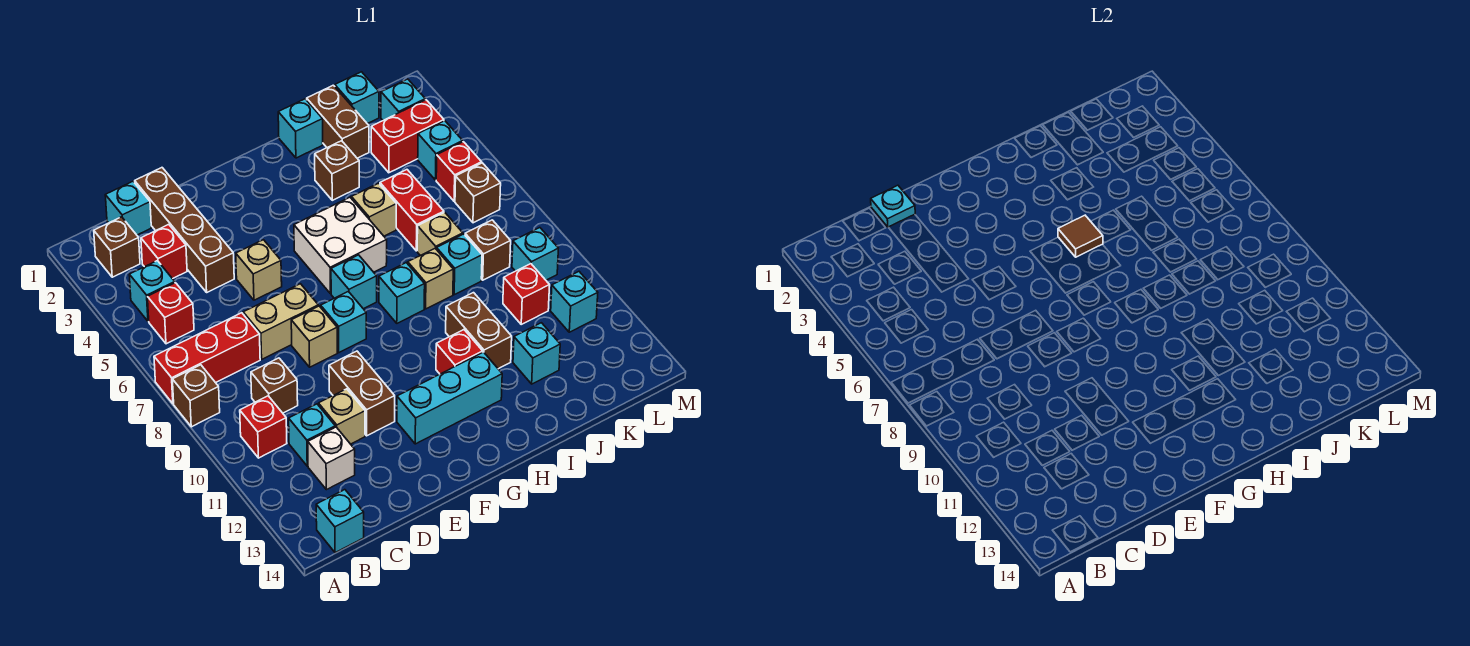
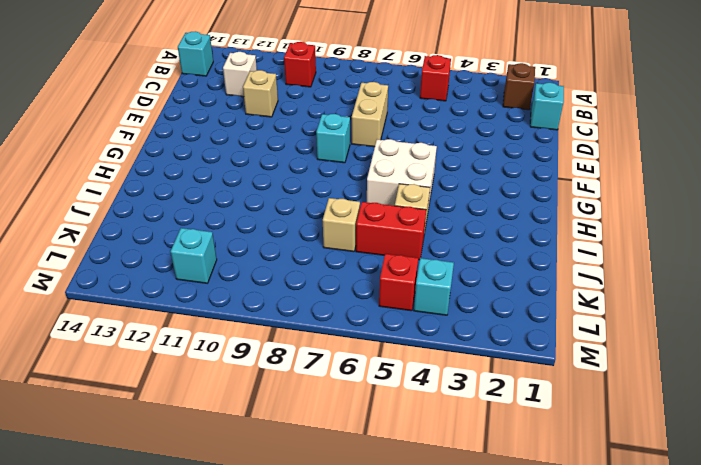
none -> red brick A7:C7 level 1
none -> brown brick A8 level 1
none -> cyan brick B4 level 1
none -> red brick C3 level 1

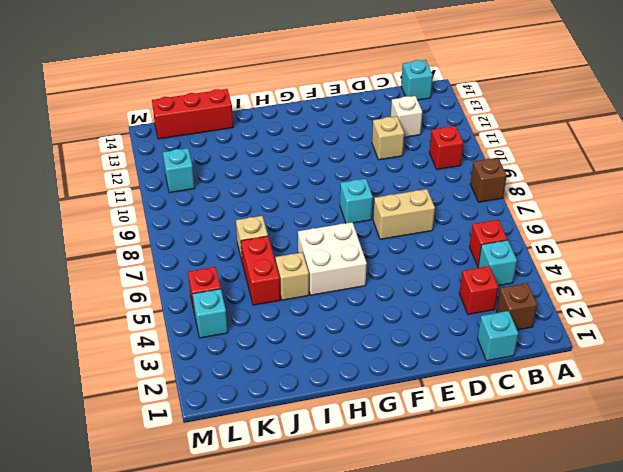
red brick J14:L14 level 1 -> red brick A7:C7 level 1
none -> brown brick C9 level 1
none -> cyan brick C11 level 1
none -> brown brick D1:D4 level 1
none -> tan brick E5 level 1

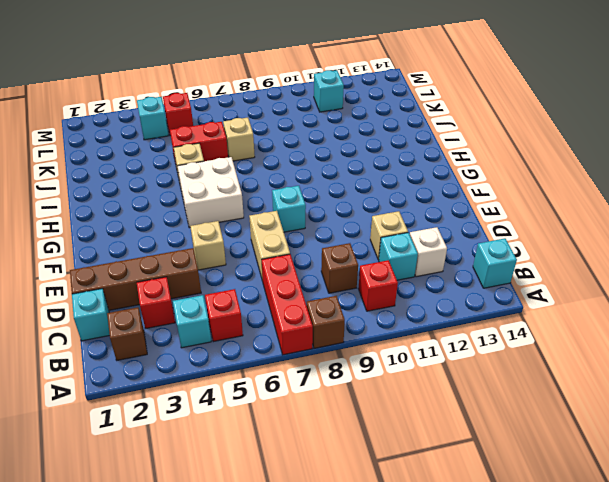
none -> tan brick E8 level 1
none -> brown brick E10:E11 level 1
none -> cyan brick F12:H12 level 1
none -> cyan brick G7 level 1

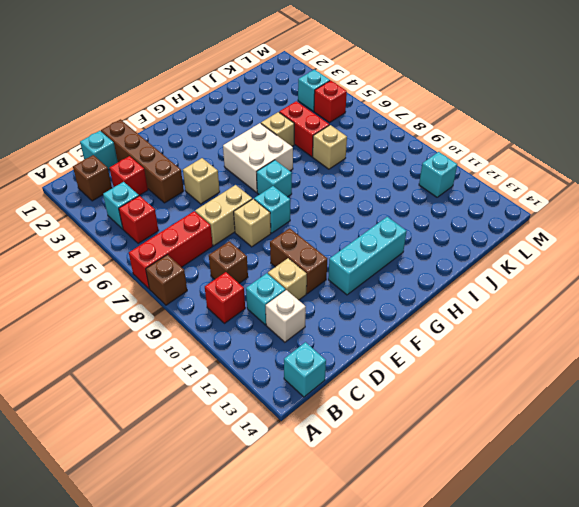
none -> cyan brick H8 level 1
none -> red brick H11 level 1
none -> cyan brick I1 level 1
none -> brown brick I3 level 1

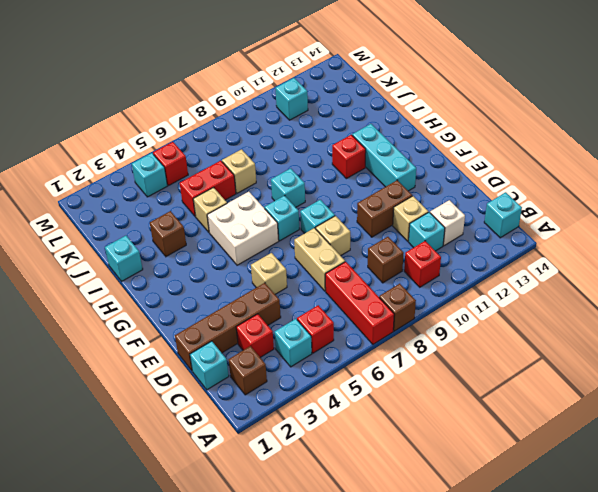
none -> tan brick I8 level 1
none -> brown brick I10:I11 level 1
none -> brown brick J1:J2 level 1
none -> cyan brick J8 level 1

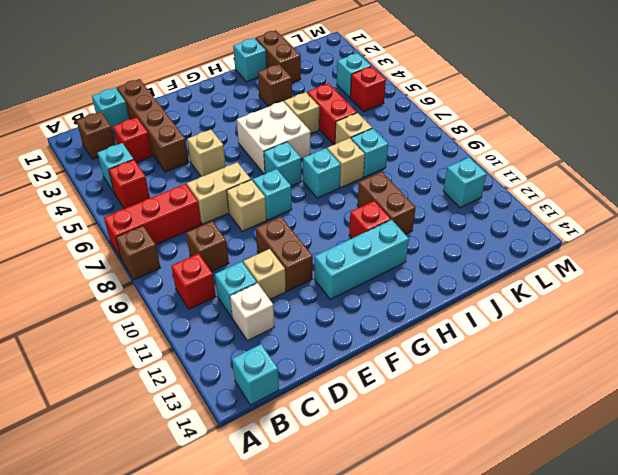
none -> cyan brick J12 level 1
none -> cyan brick K1 level 1
none -> red brick K3:L3 level 1
none -> brown brick K8 level 1

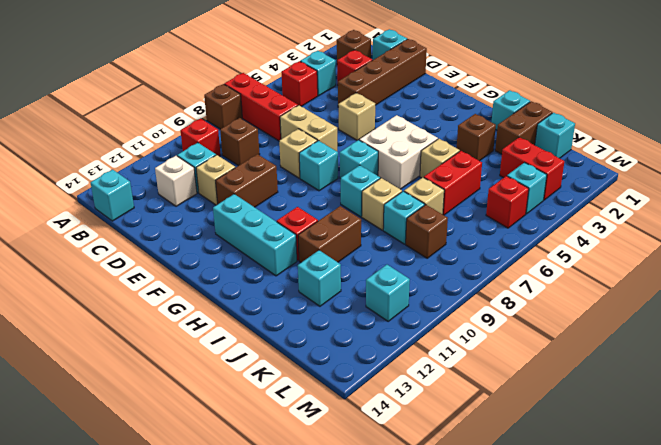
none -> red brick K10 level 1
none -> cyan brick L2 level 1
none -> brown brick L6 level 1
none -> cyan brick L9 level 1

